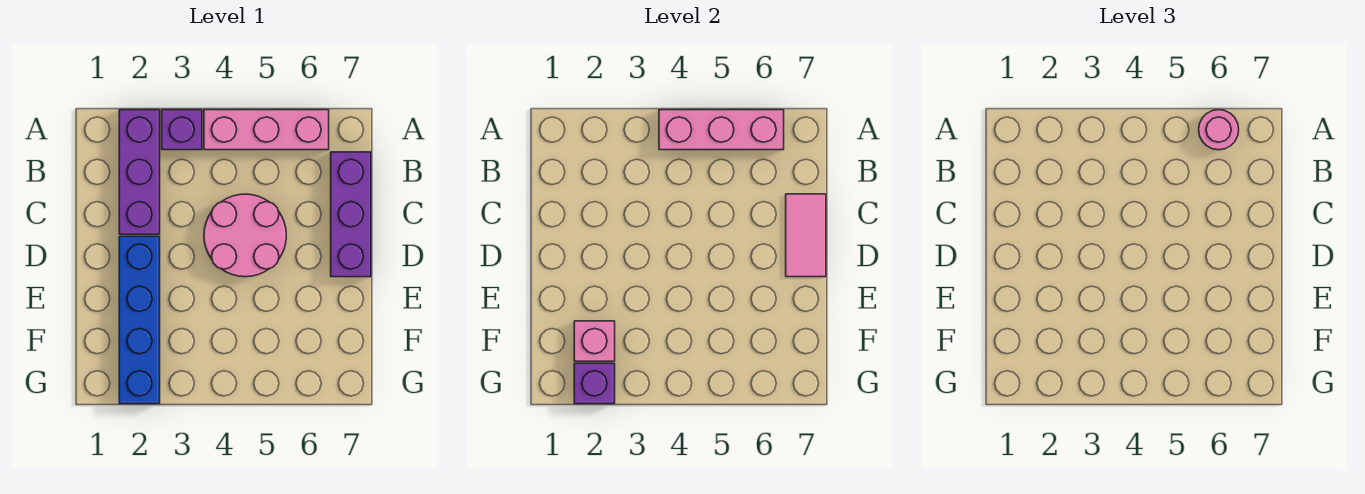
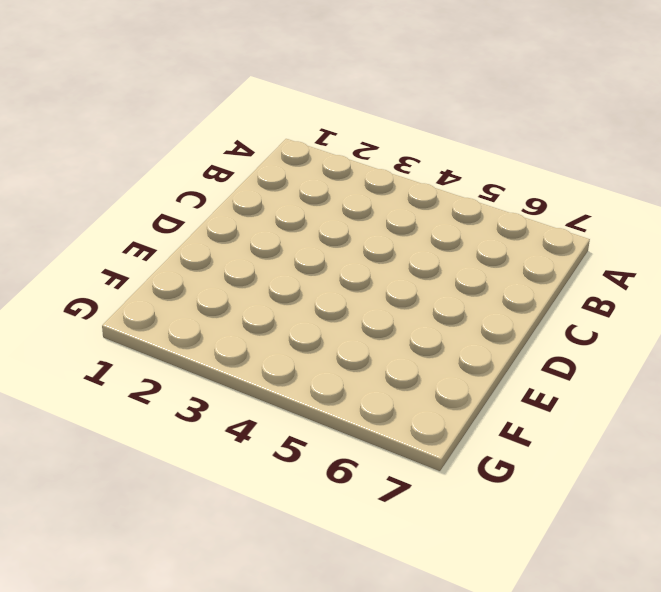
none -> purple brick A2:C2 level 1
none -> purple brick A3 level 1

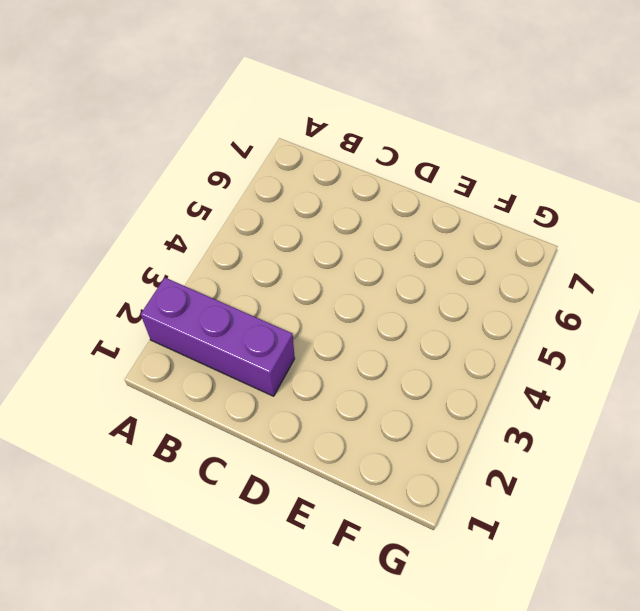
none -> purple brick A3 level 1
none -> pink brick A4:A6 level 1

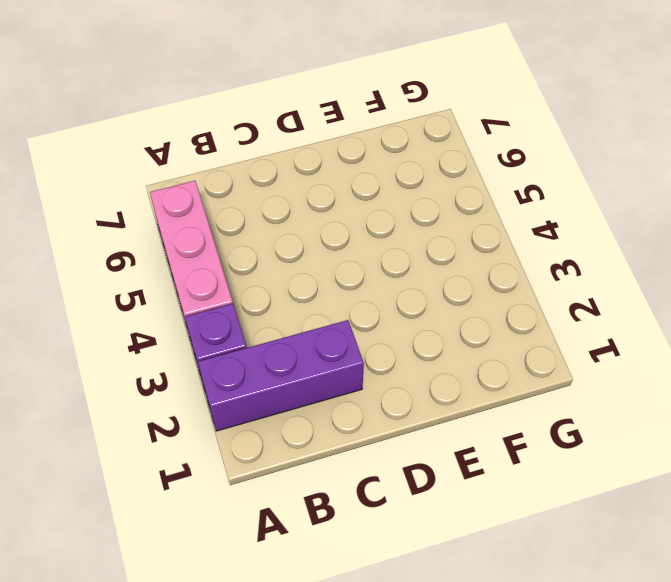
none -> purple brick B7:D7 level 1
none -> pink round brick C4:D5 level 1

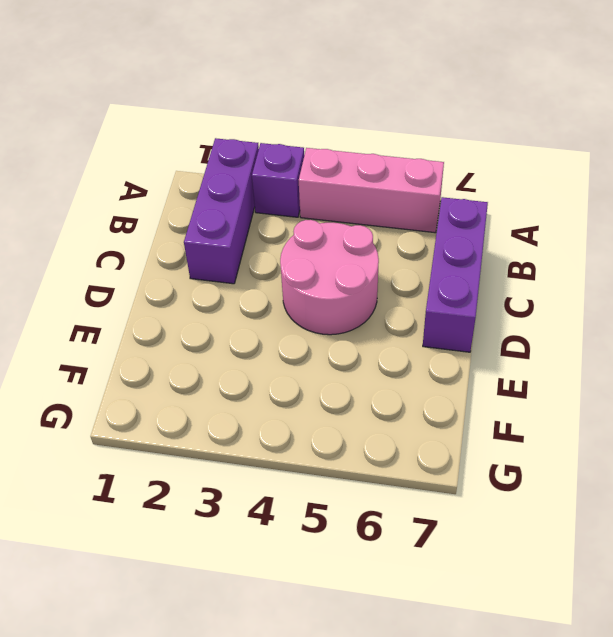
none -> blue brick D2:G2 level 1
none -> pink brick A4:A6 level 2

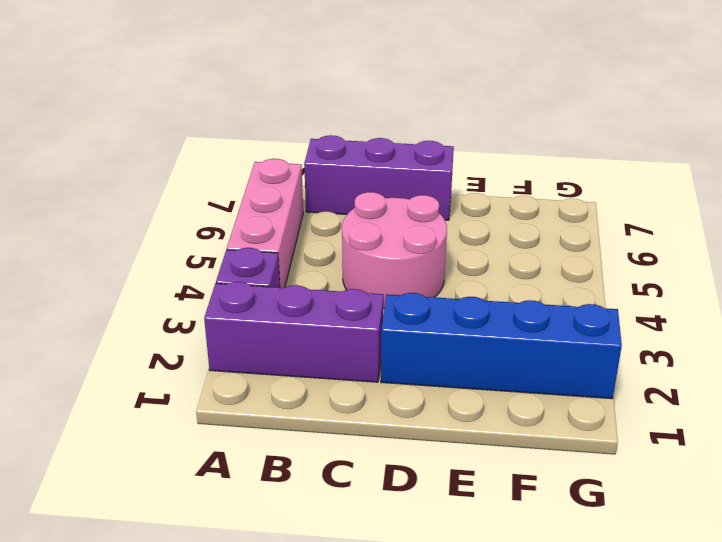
none -> pink brick A4:A6 level 2
none -> pink tile C7:D7 level 2

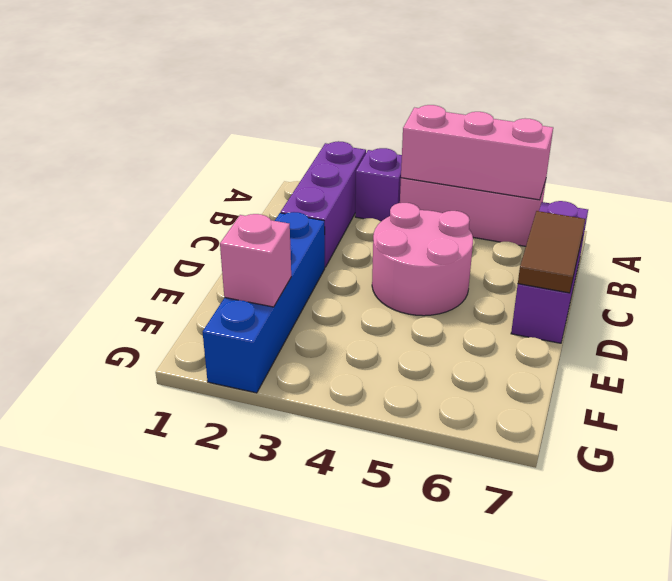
brown tile C7:D7 level 2 -> pink tile C7:D7 level 2
none -> purple brick G2 level 2
none -> pink round brick A6 level 3

